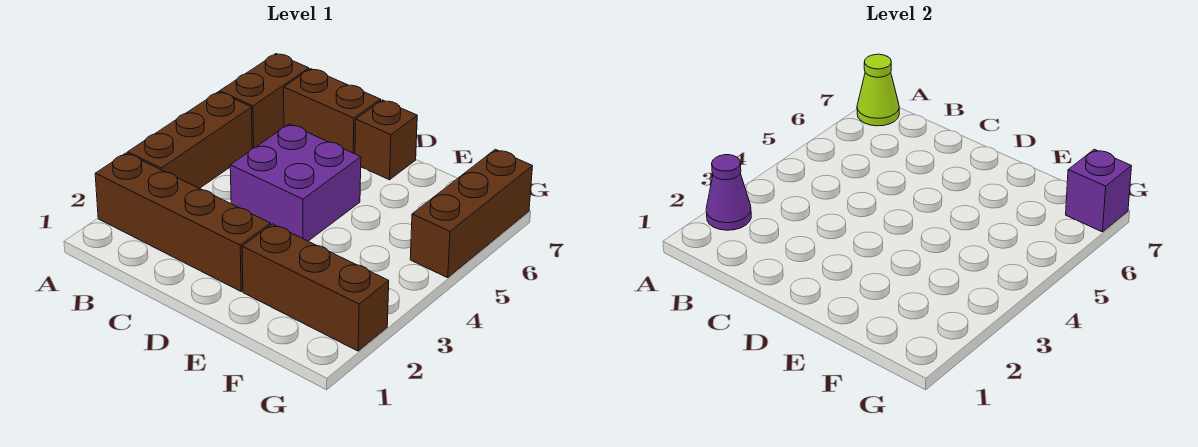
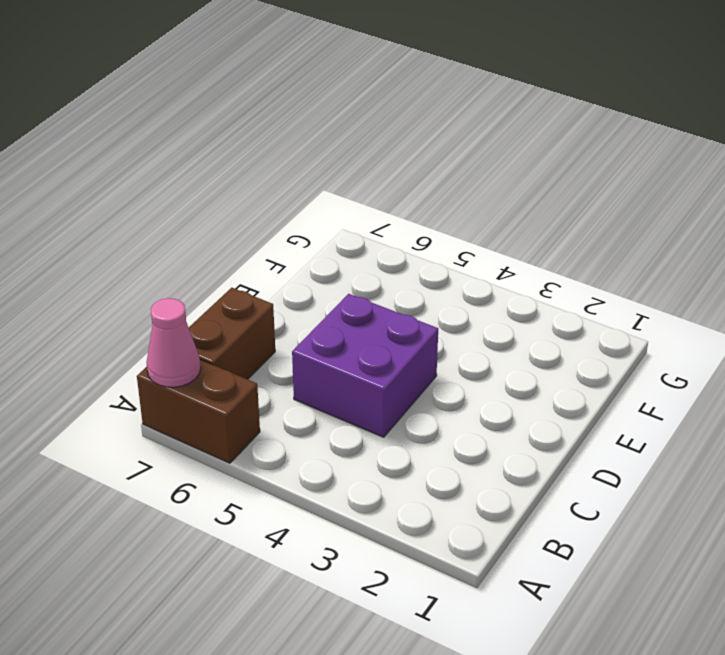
pink cone A7 level 2 -> lime cone A7 level 2
none -> brown brick A2:D2 level 1
none -> brown brick A3:A5 level 1

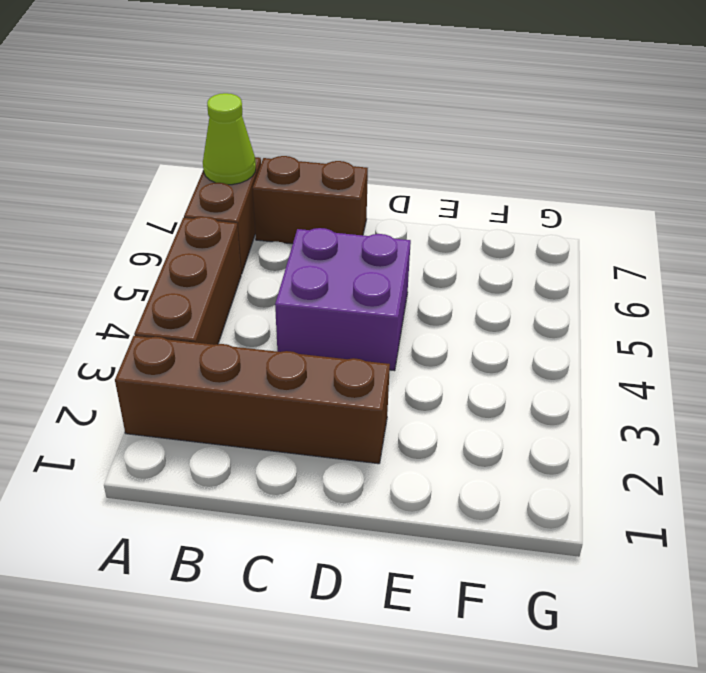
none -> brown brick D7 level 1
none -> brown brick E2:G2 level 1

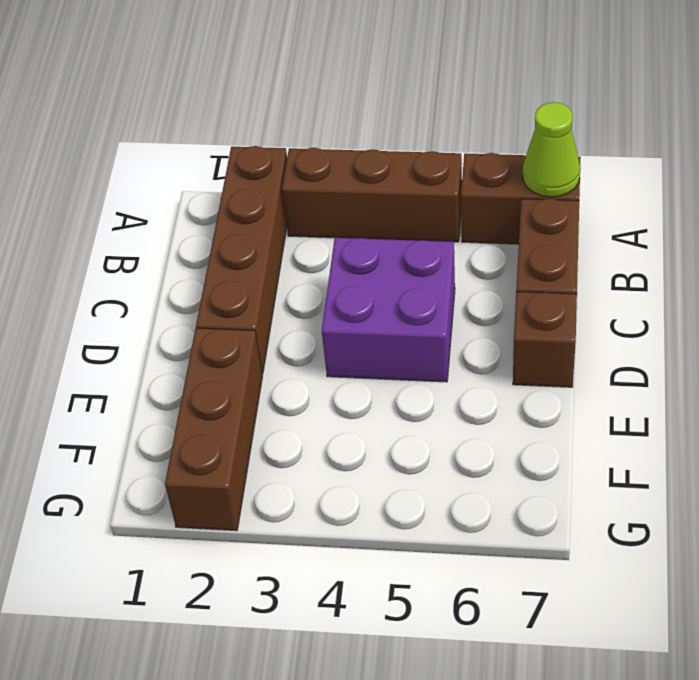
none -> brown brick G5:G7 level 1
none -> purple cone A2 level 2

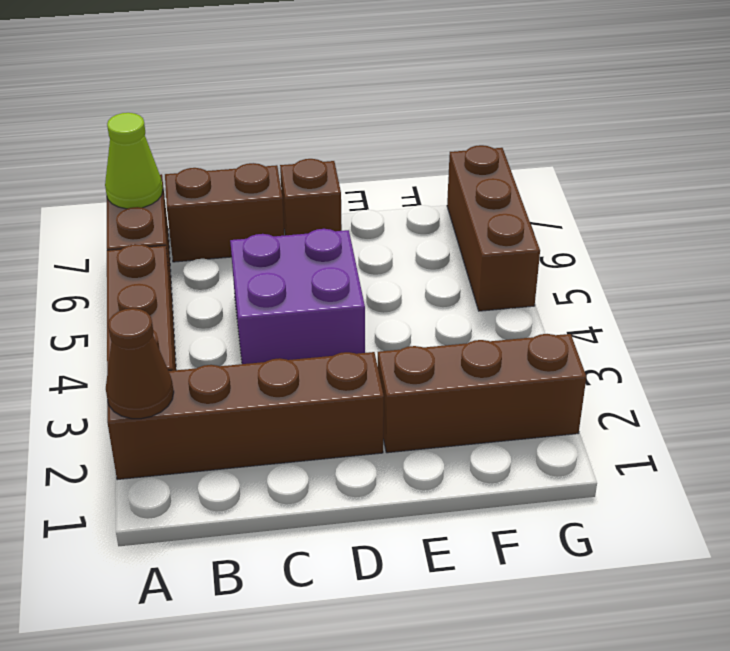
brown cone A2 level 2 -> purple cone A2 level 2
none -> purple brick G7 level 2

